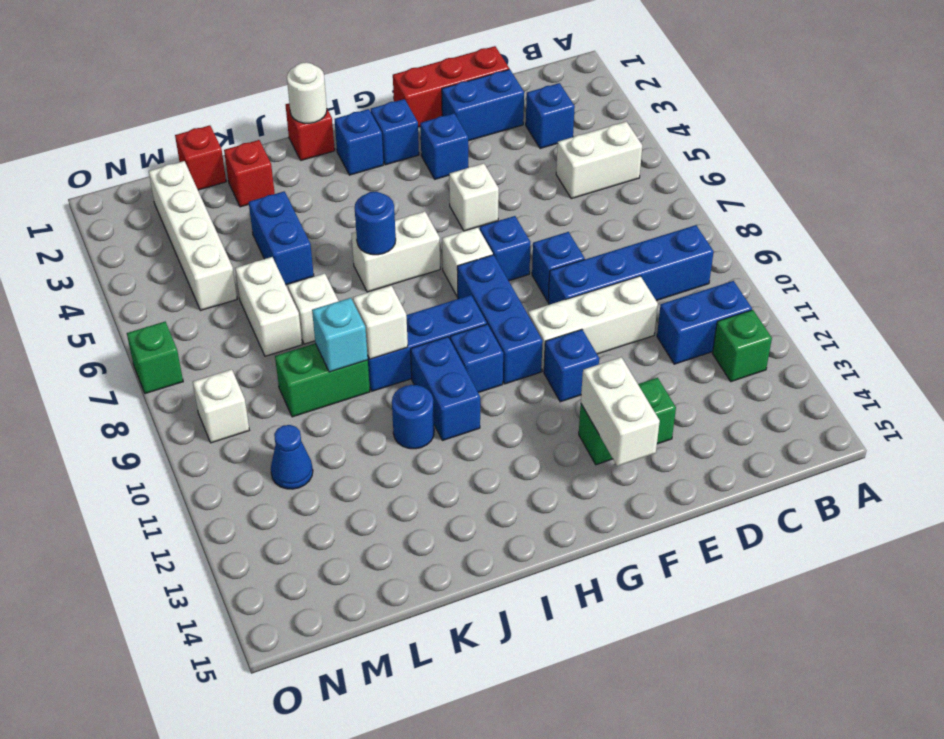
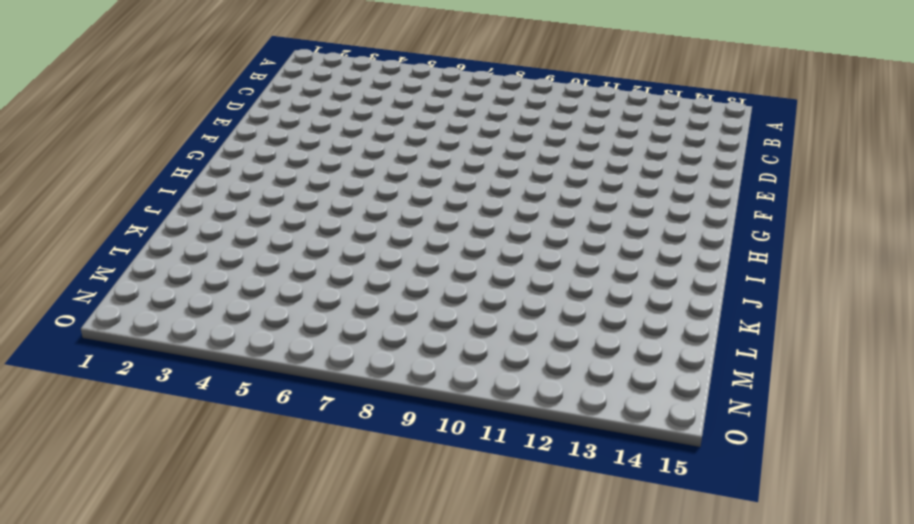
none -> white brick B5:C5 level 1
none -> blue brick B9:E9 level 1
none -> blue brick B11:C11 level 1
none -> green brick B12 level 1

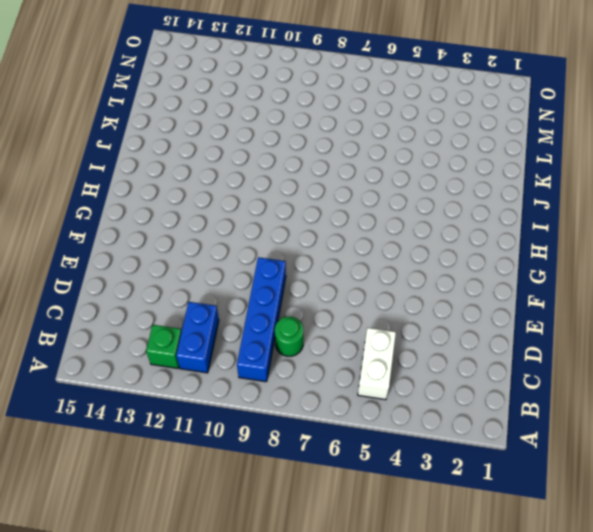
green round brick C8 level 1 -> none
none -> blue brick C3 level 1
none -> red brick D1:F1 level 1
none -> blue brick D2:E2 level 1
none -> white brick D10:F10 level 1

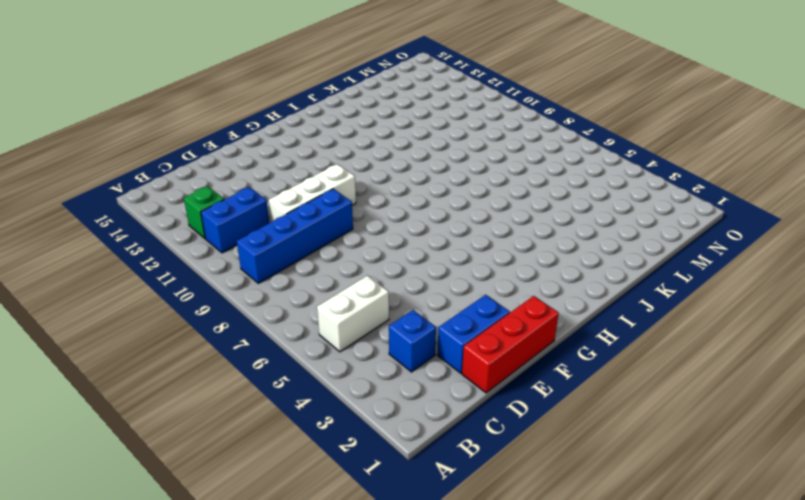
none -> blue brick E8 level 1
none -> green brick E13:F13 level 1
none -> blue brick F3 level 1
none -> white brick F5 level 1

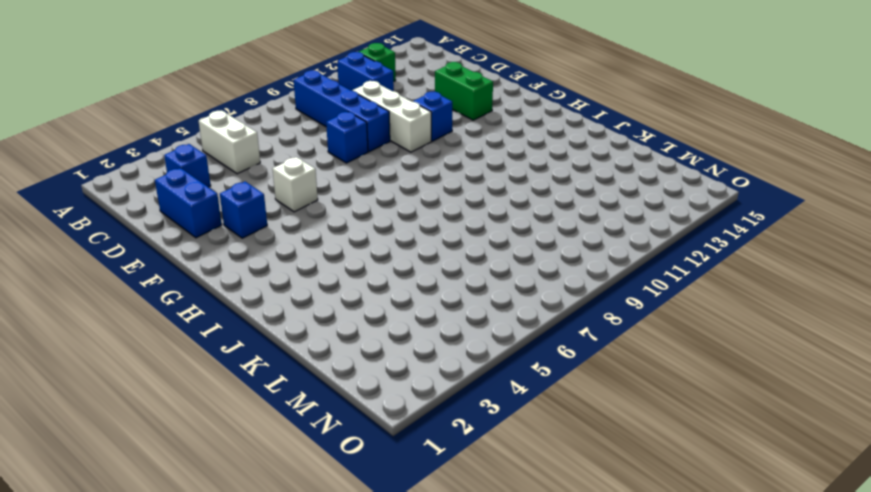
none -> red brick D1:F1 level 1
none -> blue brick F7 level 1
none -> blue brick G2 level 1
none -> white brick G7 level 1

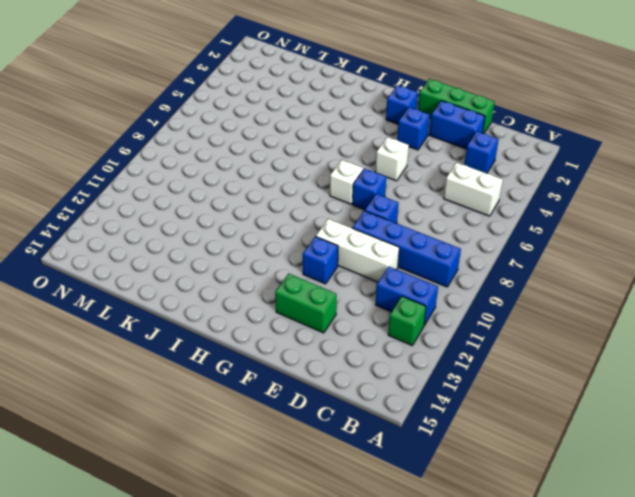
green brick D1:F1 level 1 -> red brick D1:F1 level 1
none -> blue brick G8:G10 level 1
none -> blue brick H2 level 1
none -> white brick H6:I6 level 1
none -> blue brick H9:J9 level 1

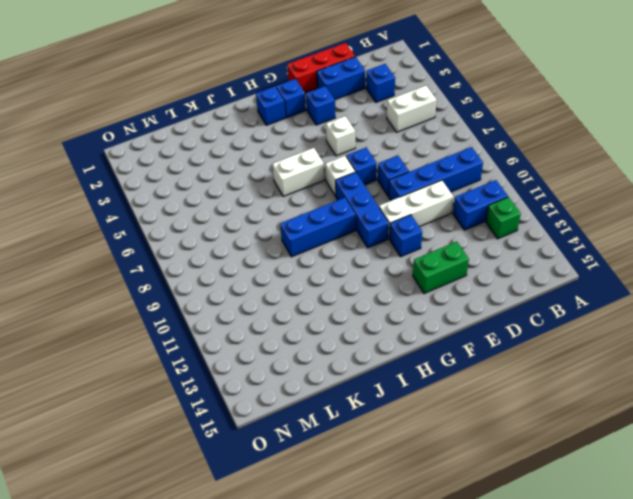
none -> blue brick H10 level 1
none -> red brick I1 level 1
none -> blue brick I10:I11 level 1
none -> blue round brick J11 level 1

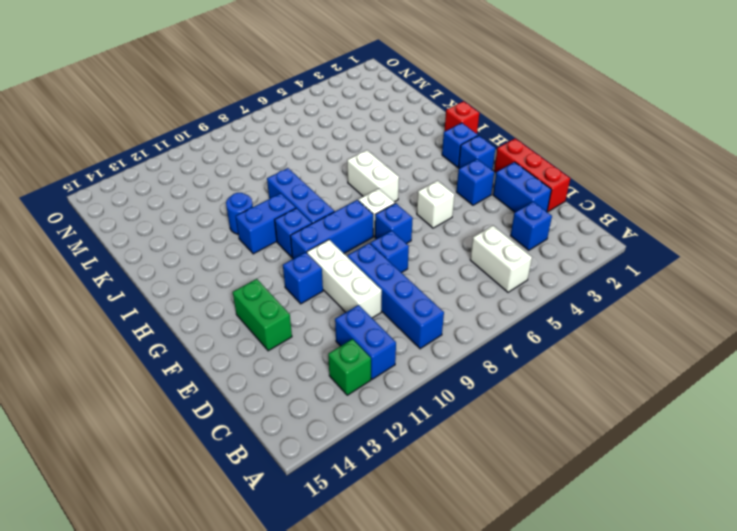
none -> red brick K2 level 1
none -> blue brick K4:K5 level 1
none -> white brick K7 level 1
none -> green brick K9:L9 level 1

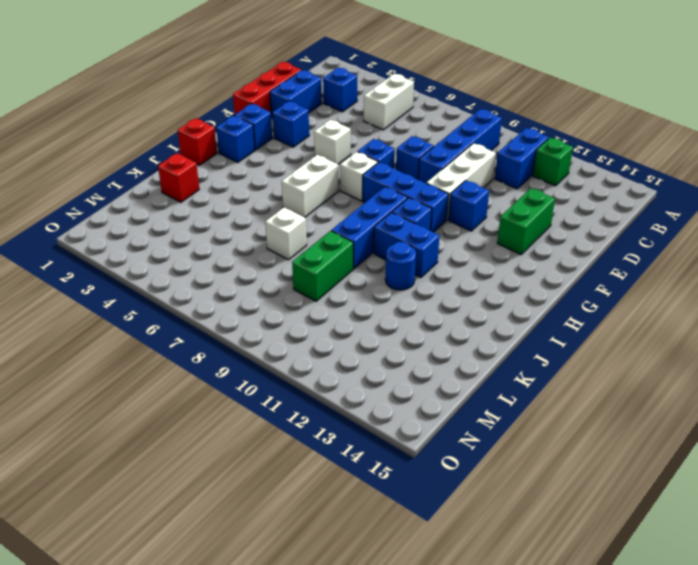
none -> blue brick K4:K5 level 1
none -> red brick L1 level 1
none -> white brick L6:L7 level 1
none -> white brick M2:M5 level 1

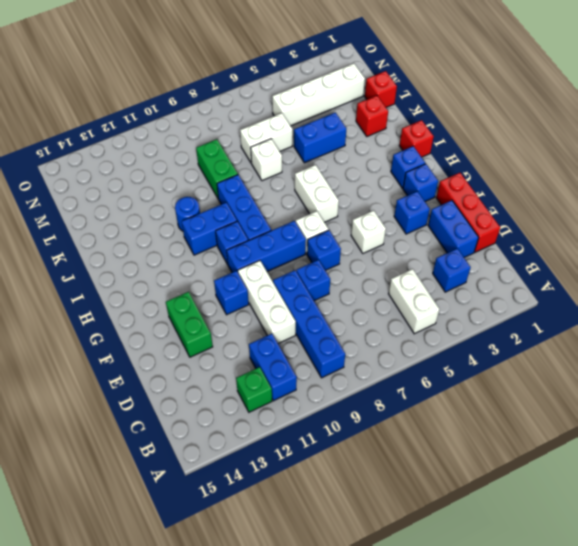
none -> blue cone M11 level 1
none -> white brick N9 level 1
none -> green brick O7 level 1
none -> white brick F13:F14 level 2

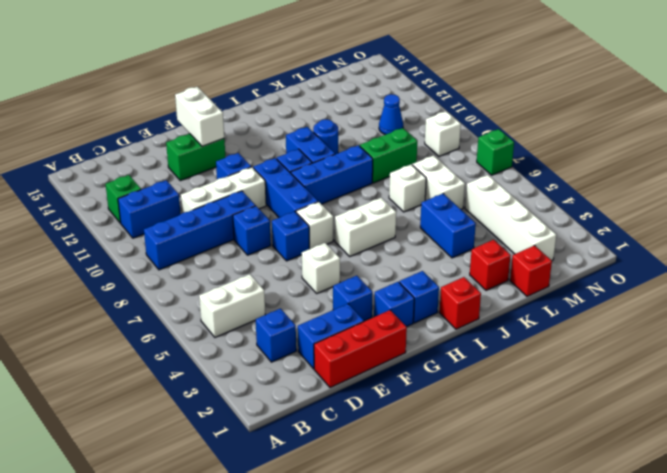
none -> white round brick I1 level 2
none -> blue round brick I6 level 2
none -> white brick J9 level 2
none -> cyan brick K9 level 2

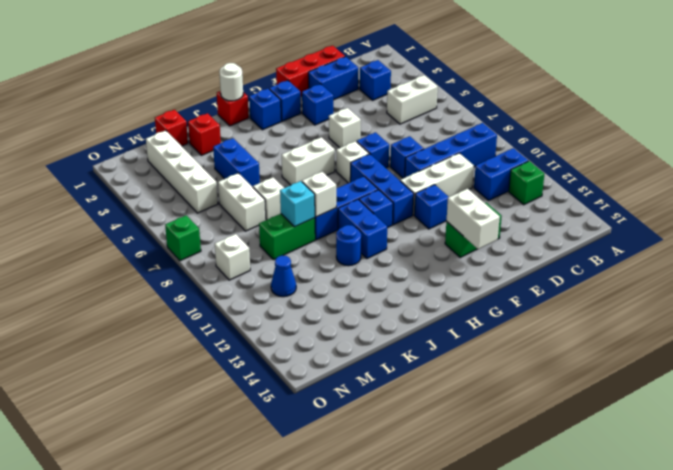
none -> blue round brick I6 level 2

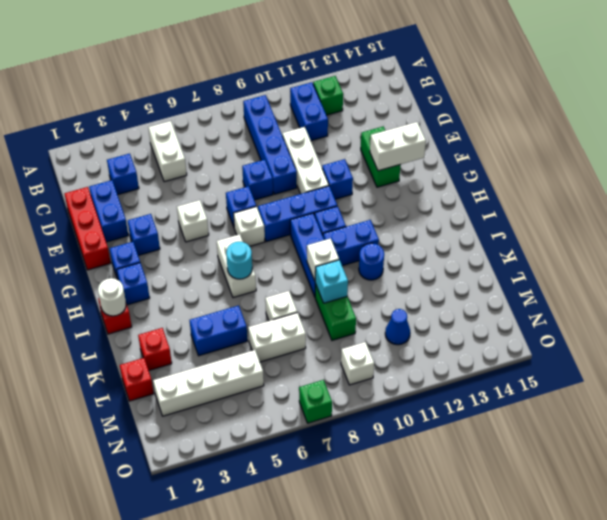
cyan round brick I6 level 2 -> blue round brick I6 level 2

